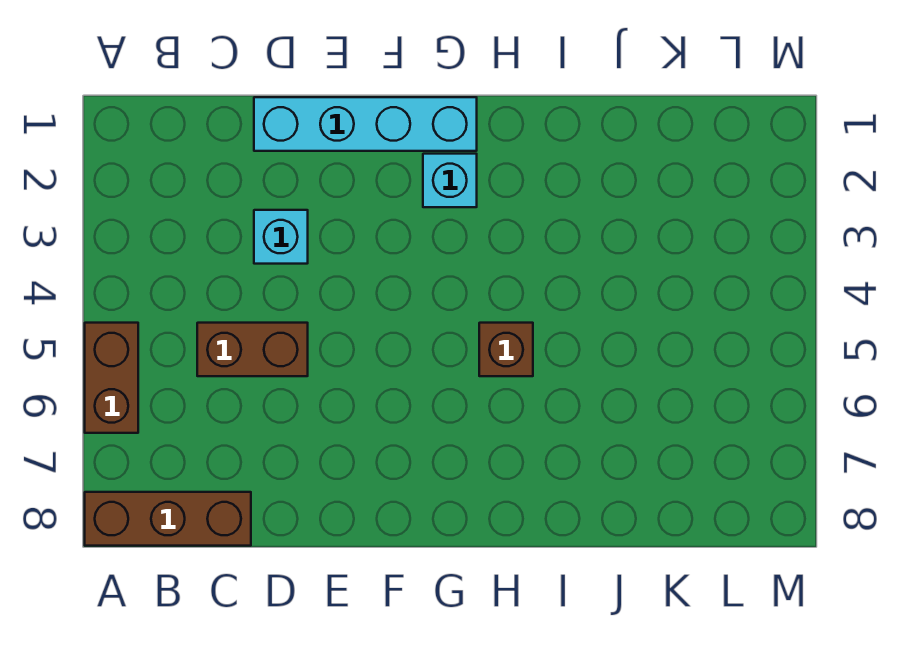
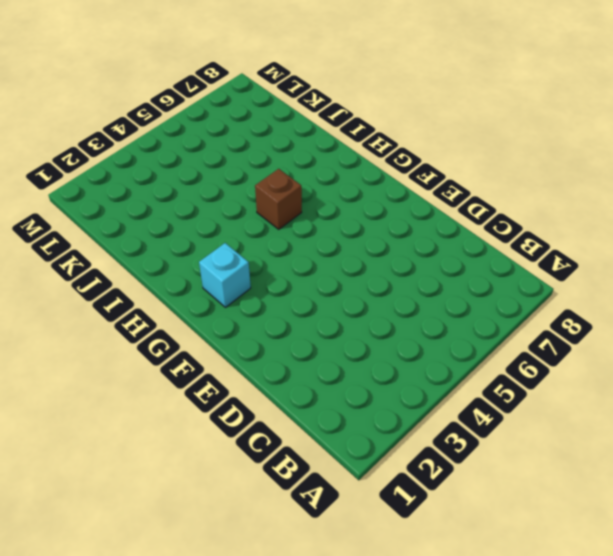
none -> brown brick A5:A6 level 1
none -> brown brick A8:C8 level 1

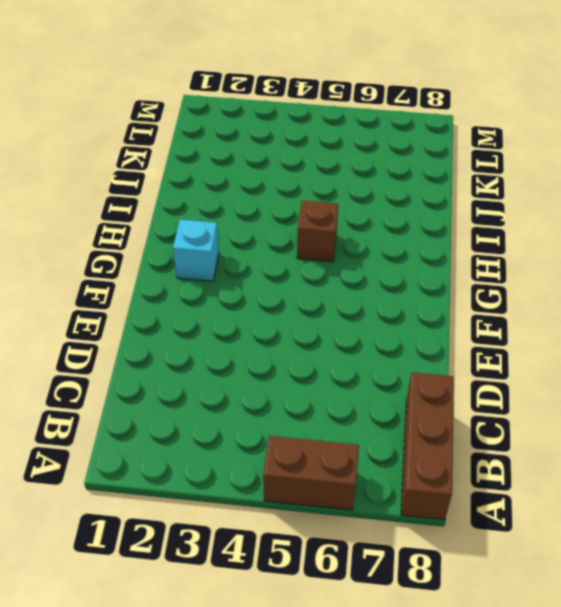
none -> brown brick C5:D5 level 1
none -> cyan brick D1:G1 level 1

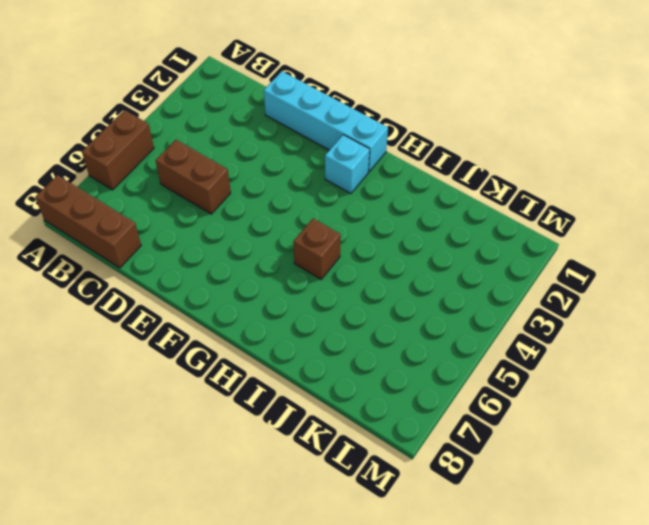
none -> cyan brick D3 level 1

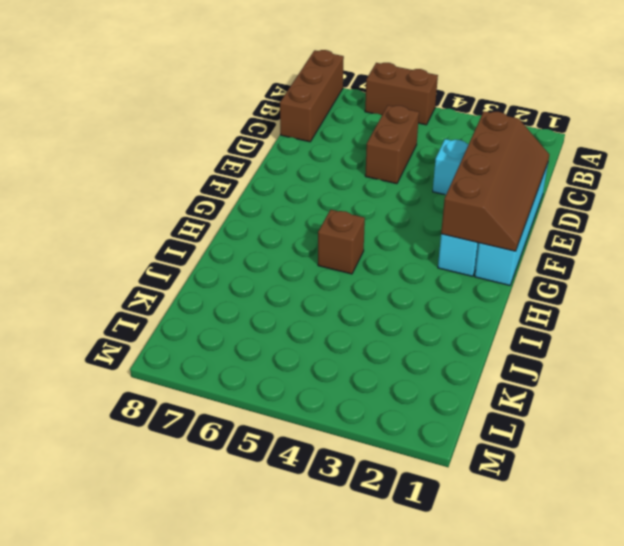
brown slope D1:G2 level 2 top 2 -> none

